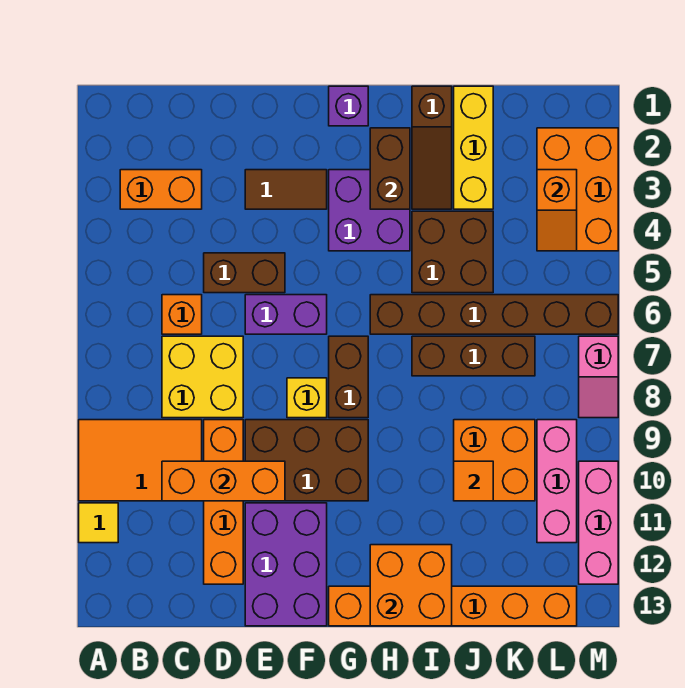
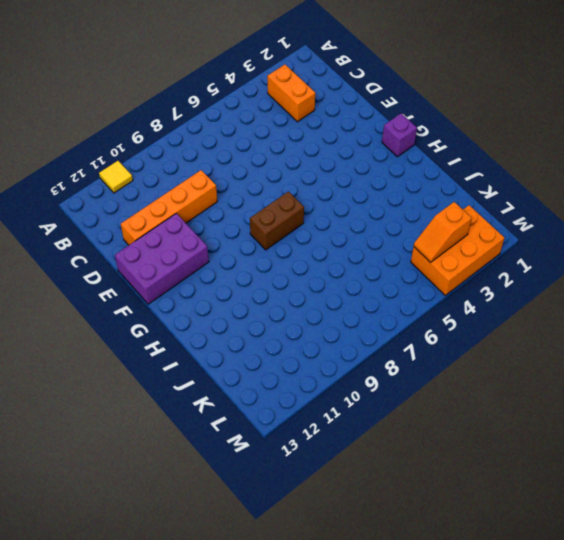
none -> orange tile A9:C10 level 1
none -> orange brick C6 level 1
none -> yellow brick C7:D8 level 1
none -> brown brick D5:E5 level 1

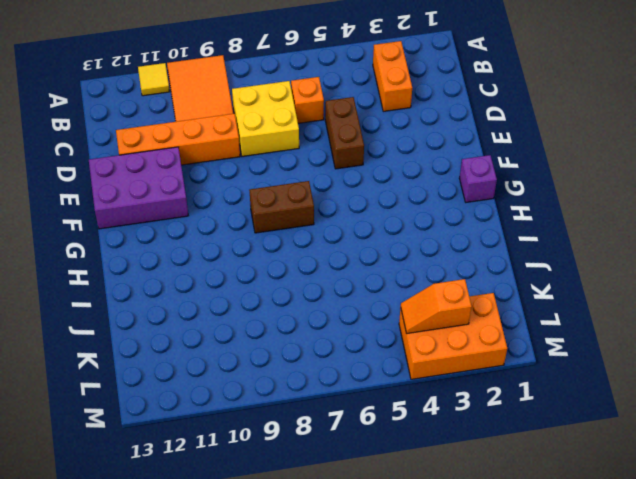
none -> brown tile E3:F3 level 1
none -> purple brick E6:F6 level 1
none -> brown brick E9:G10 level 1
none -> yellow brick F8 level 1

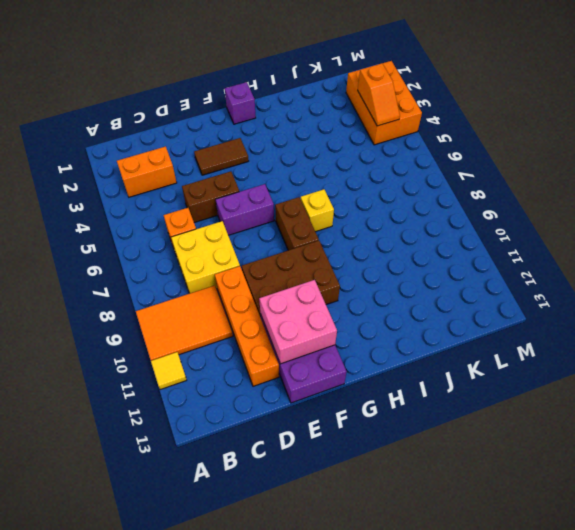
pink brick E11:F12 level 2 -> none
yellow brick H7 level 1 -> yellow brick F8 level 1
none -> purple brick G3:H4 level 1
none -> orange brick G13:L13 level 1
none -> brown brick H6:M6 level 1
none -> brown slope I1:I3 level 1 top 1

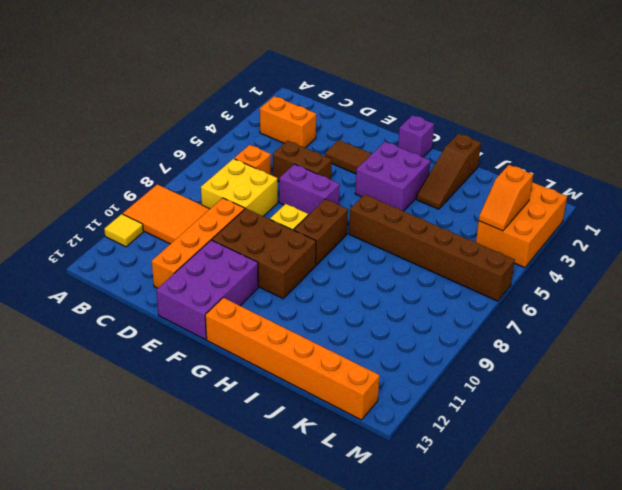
none -> brown brick I4:J5 level 1
none -> brown brick I7:K7 level 1
none -> yellow brick J1:J3 level 1
none -> orange brick J9:K10 level 1

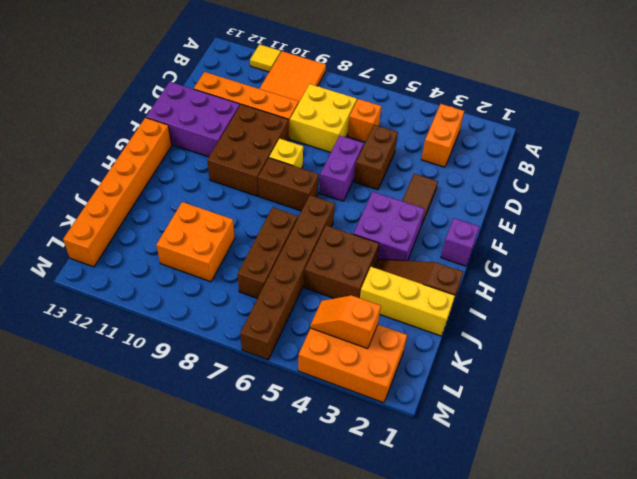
none -> pink brick L9:L11 level 1
none -> pink slope M7:M8 level 1 top 7
none -> pink brick M10:M12 level 1
none -> orange brick C10:E10 level 2

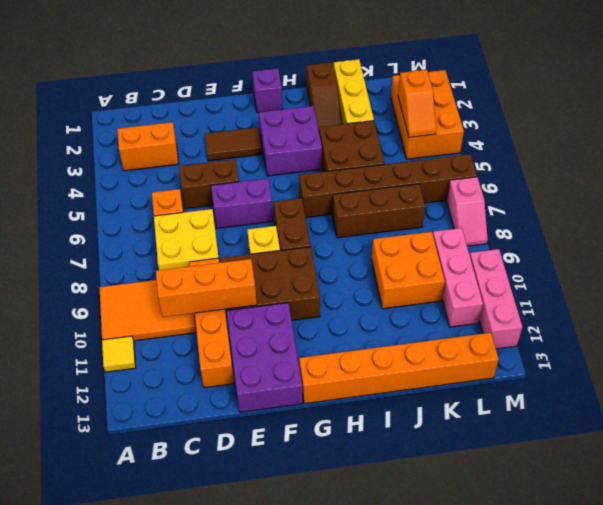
none -> brown brick H2:H3 level 2
none -> orange brick H12:I13 level 2
none -> orange tile J10 level 2

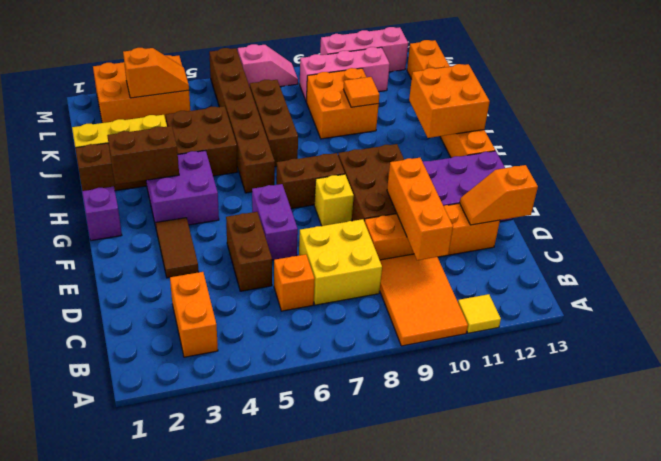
orange slope D12:D13 level 2 top 13 -> none

